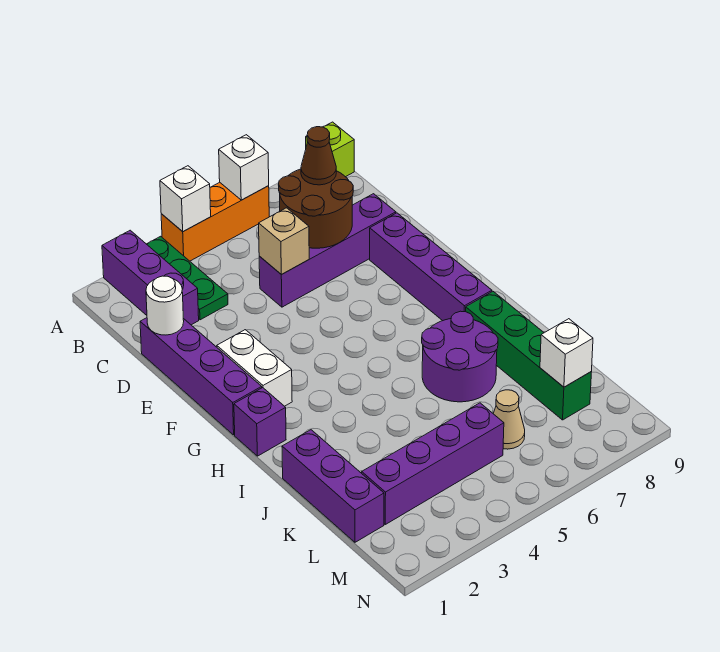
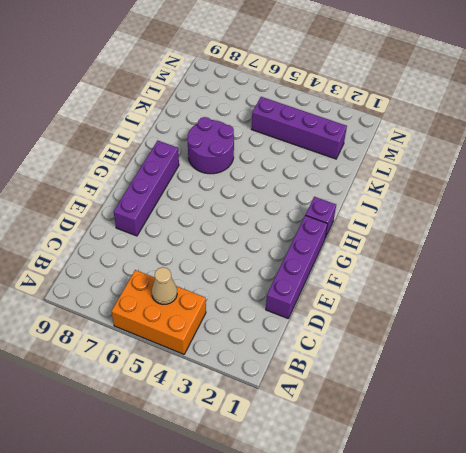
orange brick A4:B6 level 1 -> orange brick A4:A6 level 1
tan cone B5 level 2 -> tan cone L6 level 1
none -> purple brick A2:C2 level 1
none -> green plate A3:C3 level 1
none -> lime brick A9 level 1

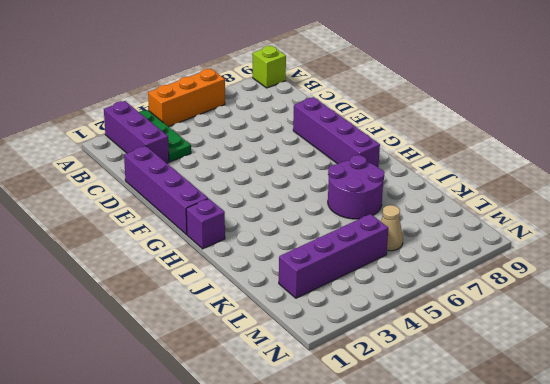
none -> purple brick D5:D8 level 1
none -> white brick F2:G2 level 1
none -> green brick I8:L8 level 1

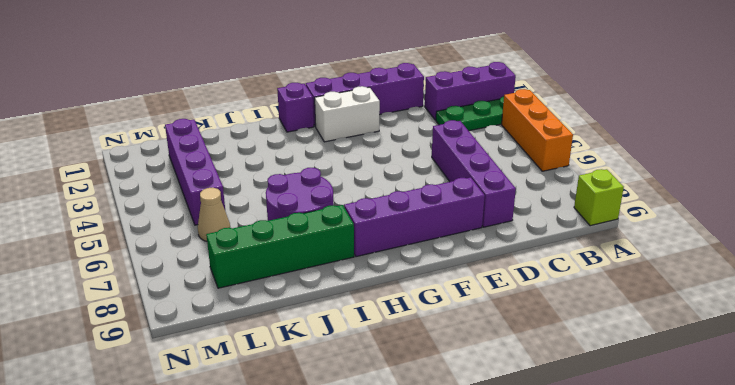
none -> purple brick J1:L1 level 1
none -> white brick A4 level 2
none -> white brick A6 level 2

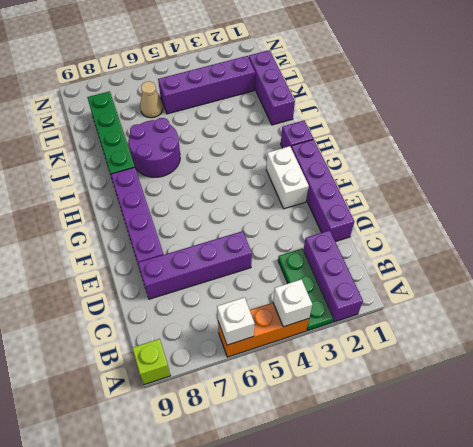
none -> brown round brick C6:D7 level 2
none -> white round brick D1 level 2
none -> tan brick D5 level 2

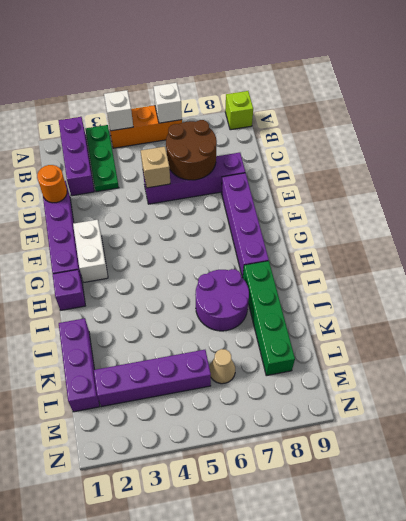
orange round brick D1 level 2 -> white round brick D1 level 2
none -> white brick L8 level 2
none -> brown cone C7 level 3

